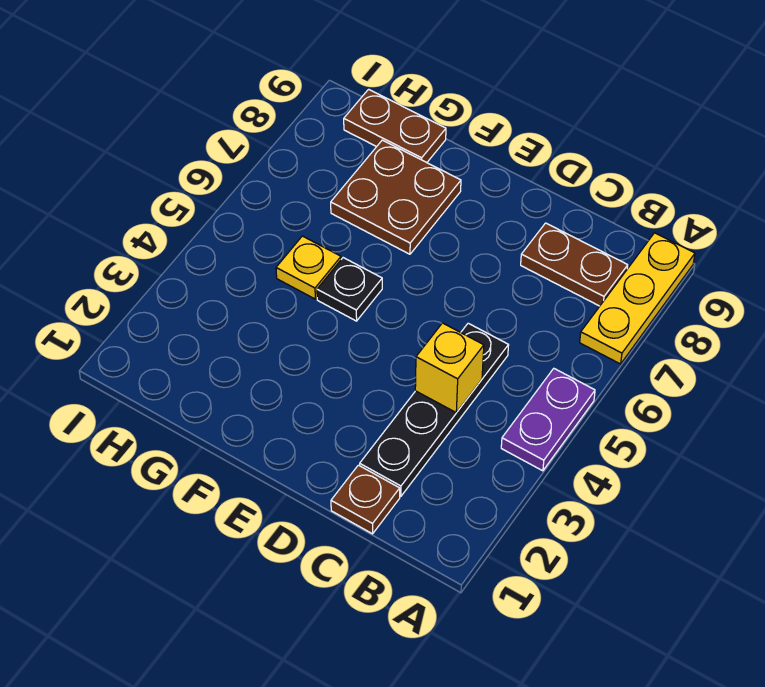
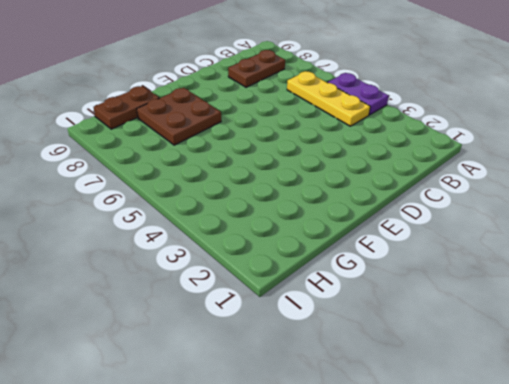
yellow plate B4:B6 level 1 -> yellow plate A7:A9 level 1
none -> brown plate C1 level 1
none -> black plate C2:C5 level 1

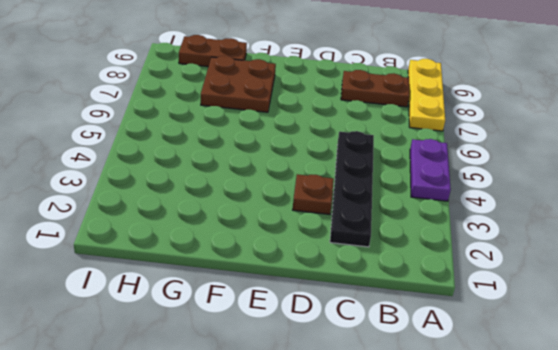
brown plate D3 level 1 -> brown plate C1 level 1
none -> black plate F5 level 1
none -> yellow plate G5 level 1

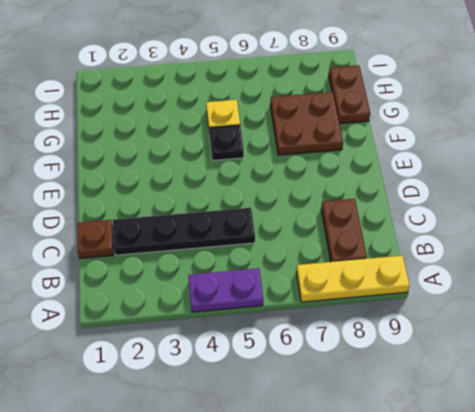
none -> yellow brick C4 level 2

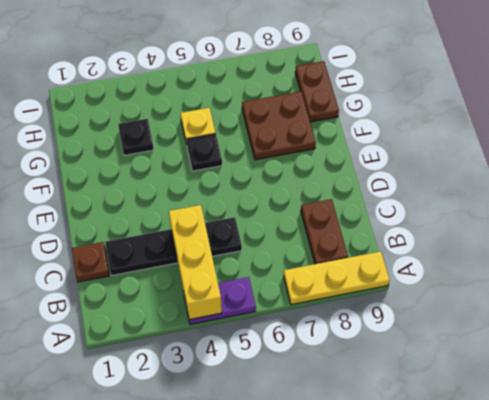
yellow brick A4:C4 level 2 -> yellow brick C4 level 2
black plate G3 level 1 -> none

